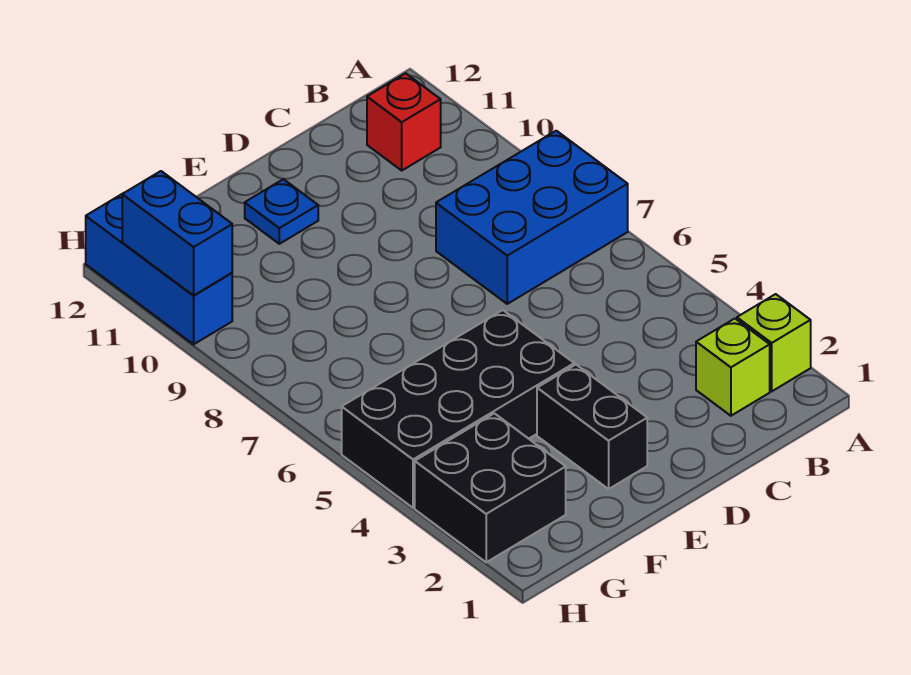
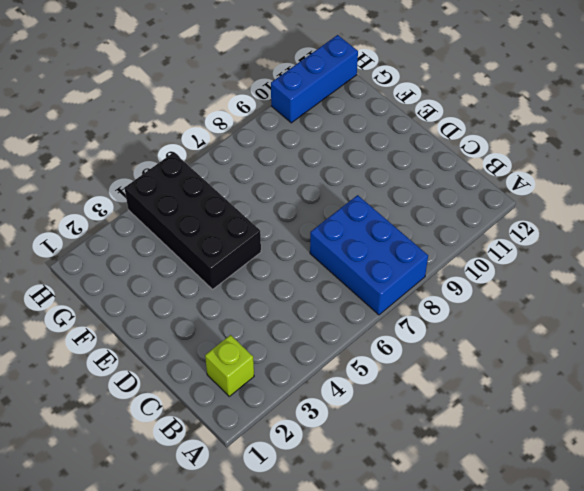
none -> lime brick A2 level 1
none -> red brick B11 level 1

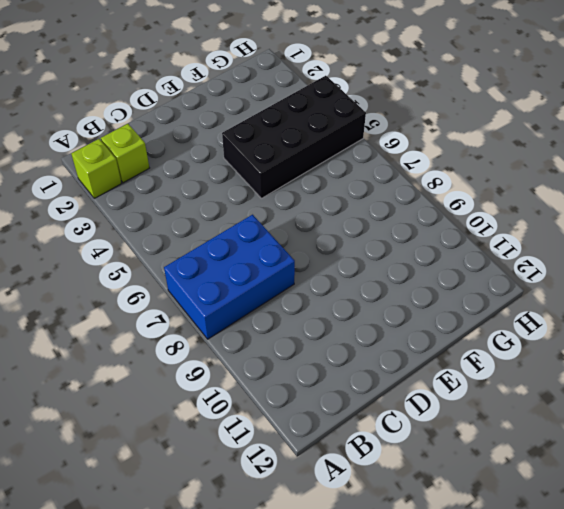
none -> red brick B11 level 1
none -> black brick E2:E3 level 1

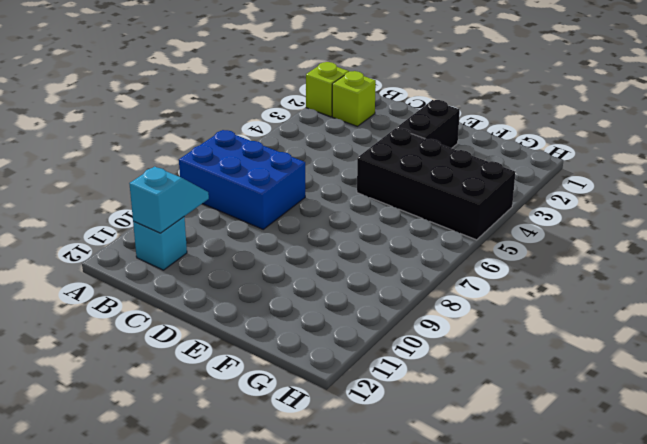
cyan slope B10:B11 level 2 top 11 -> none
cyan brick B11 level 1 -> red brick B11 level 1
none -> blue plate E11 level 1
none -> black brick G2:H3 level 1

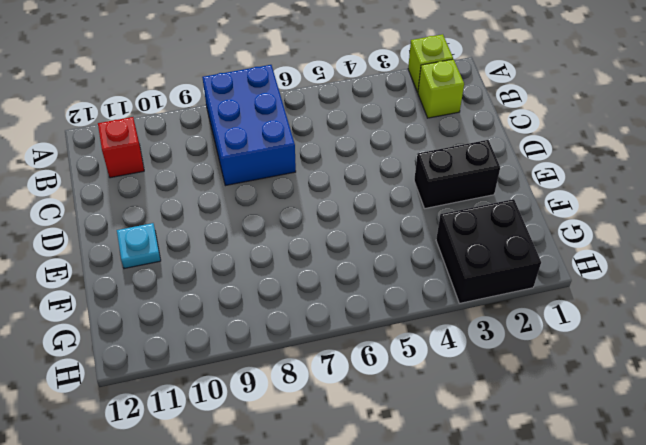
cyan plate E11 level 1 -> blue plate E11 level 1
none -> black brick E4:H5 level 1
none -> blue brick H10:H12 level 1

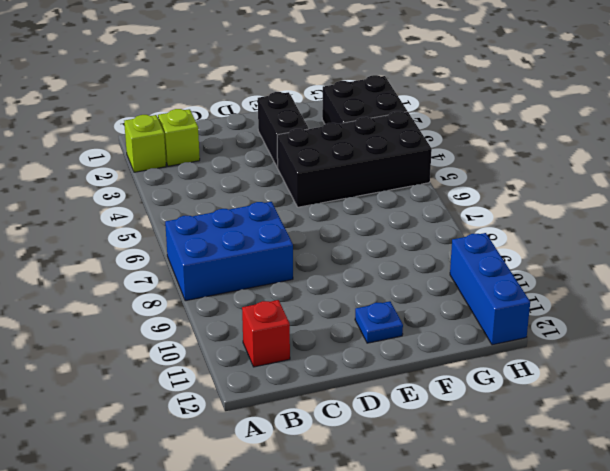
none -> blue brick H10:H11 level 2

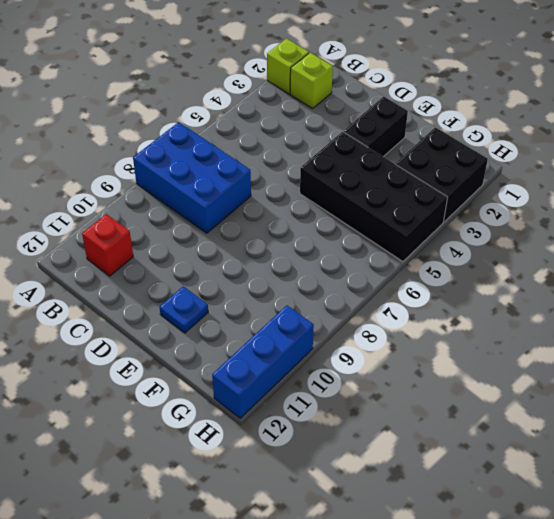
none -> blue brick H10:H11 level 2

